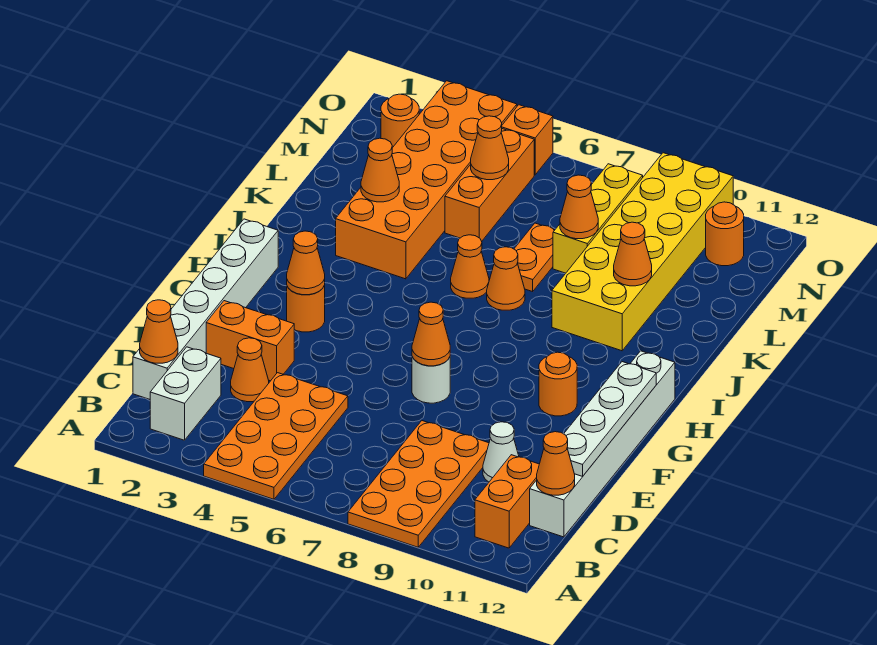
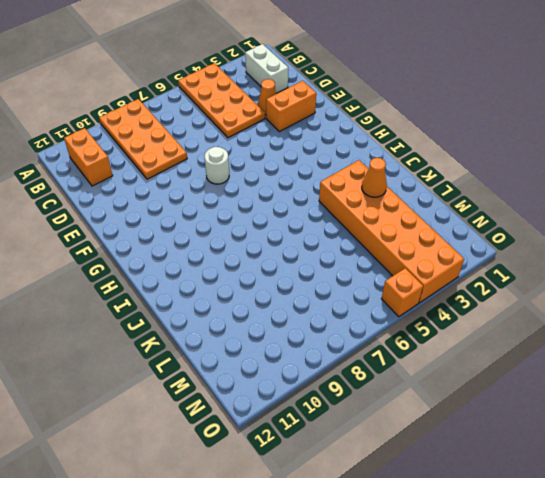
none -> white brick C1:H1 level 1
none -> white brick C12:H12 level 1
none -> white cone D10 level 1
none -> orange round brick G3 level 1

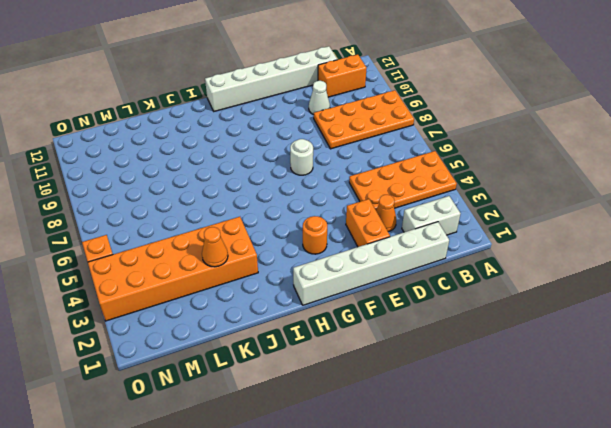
none -> orange round brick G10 level 1
none -> orange cone J6 level 1
none -> orange cone J7 level 1
none -> yellow brick J9:O10 level 1

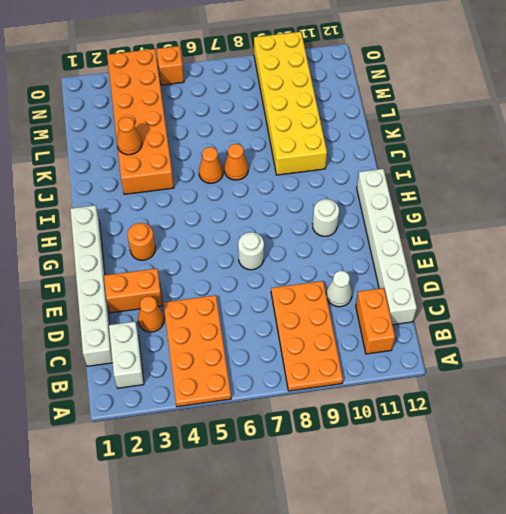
white round brick G10 level 1 -> orange round brick G10 level 1
none -> orange plate K7:L7 level 1
none -> orange brick L5:N5 level 1
none -> yellow brick L8:N8 level 1
none -> orange round brick N2 level 1

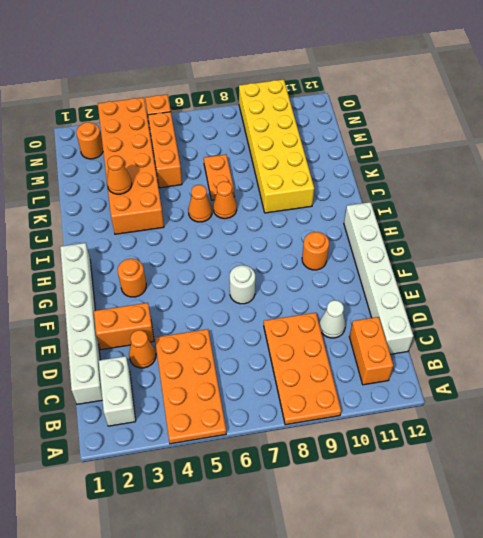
none -> yellow brick L8:N8 level 1
none -> orange round brick N11 level 1
none -> orange cone C1 level 2
none -> orange cone C12 level 2

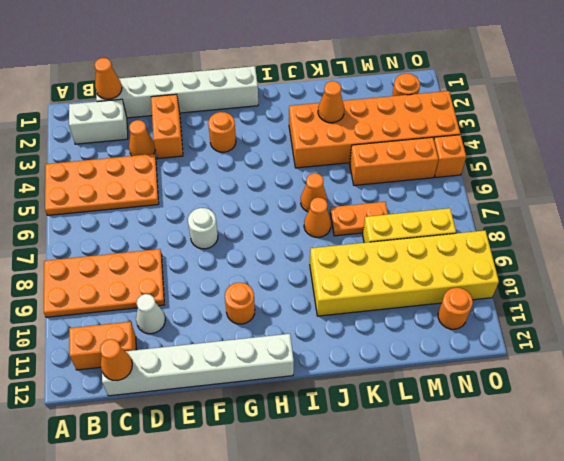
none -> white plate D12:G12 level 2
none -> orange cone F7 level 2
none -> orange cone G3 level 2
none -> orange cone K10 level 2

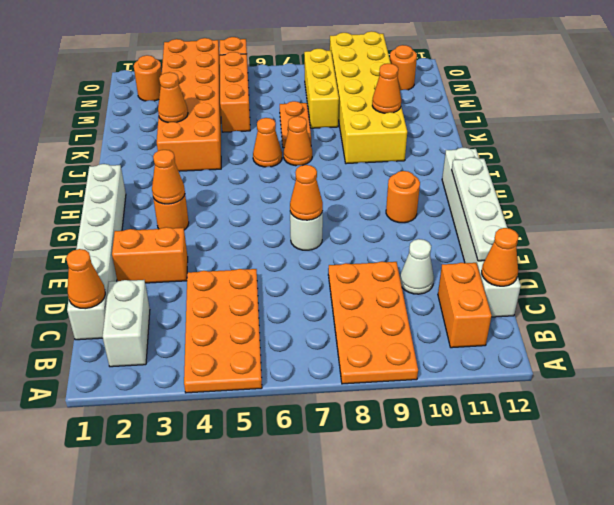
none -> orange cone D3 level 1
none -> orange cone L8 level 2
none -> orange cone M5 level 2

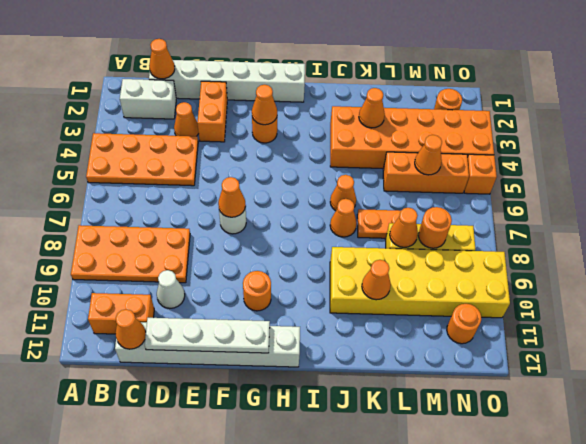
orange round brick M8 level 2 -> none

